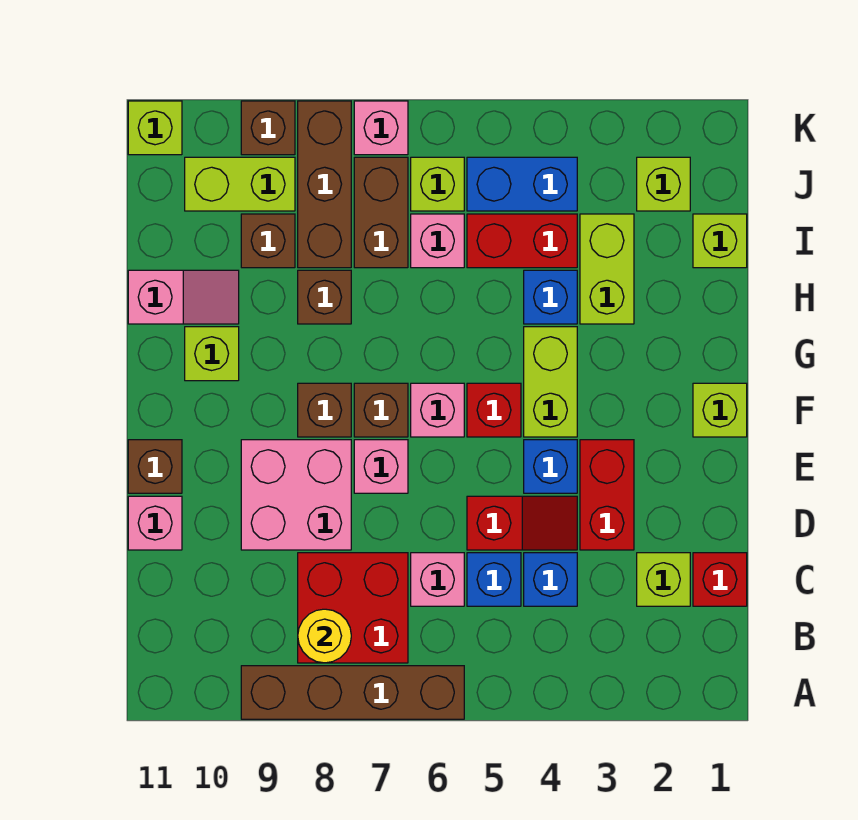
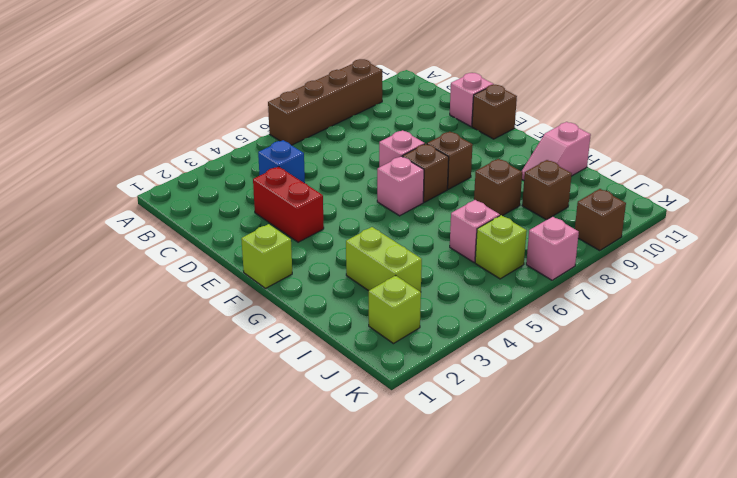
none -> red brick B7:C8 level 1
none -> red brick C1 level 1
none -> lime brick C2 level 1
none -> blue brick C5 level 1

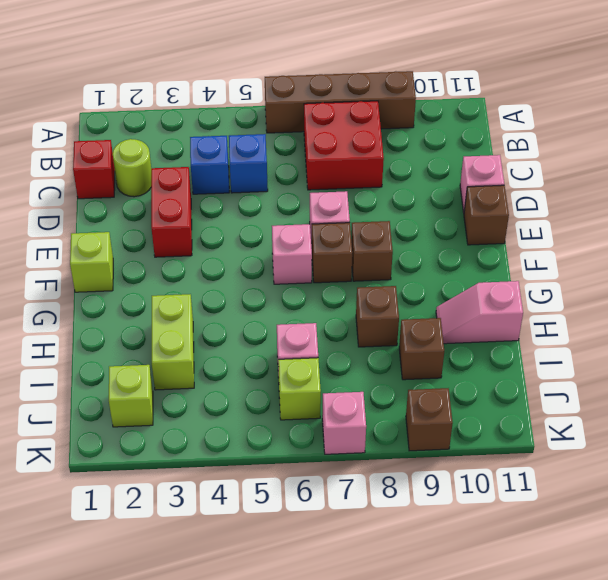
lime round brick C2 level 1 -> lime brick C2 level 1
none -> pink brick C6 level 1
none -> red slope D4:D5 level 1 top 5
none -> pink brick D8:E9 level 1
none -> blue brick E4 level 1

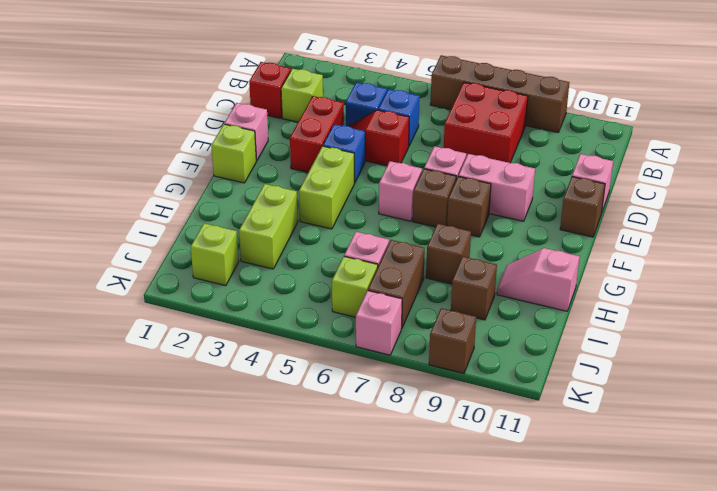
pink brick E1 level 1 -> pink brick C6 level 1
pink brick E8:E9 level 1 -> pink brick D8:E9 level 1
none -> red brick F5 level 1
none -> lime brick G10 level 1
none -> blue brick H4 level 1
none -> lime brick I1 level 1

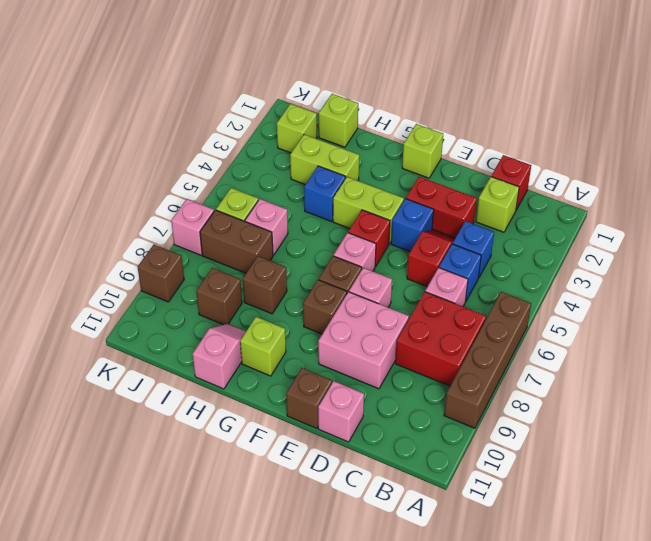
none -> red brick I4:I5 level 1
none -> brown brick I8:K8 level 1
none -> blue brick J4:J5 level 1
none -> lime brick J9:J10 level 1

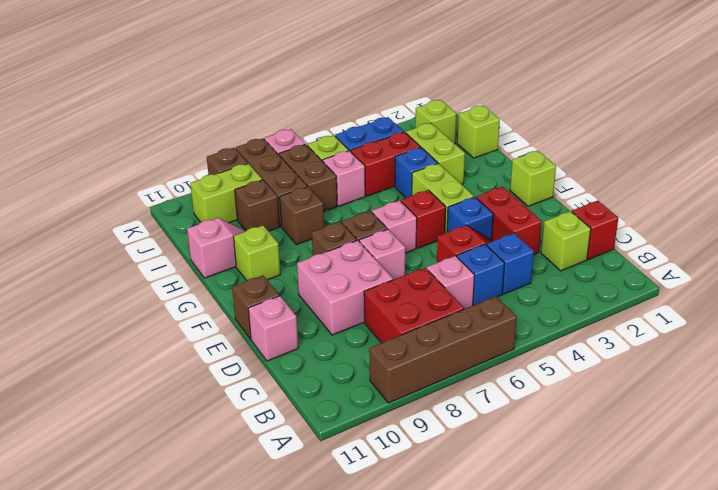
none -> lime brick K11 level 1
none -> yellow round brick B8 level 2

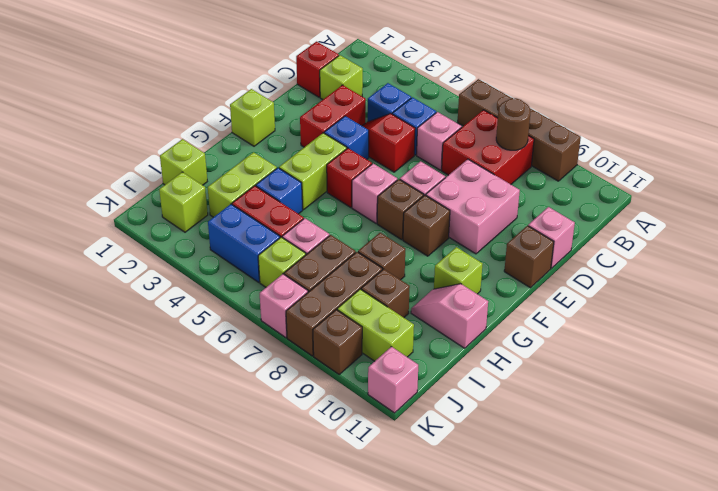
brown round brick B8 level 2 -> yellow round brick B8 level 2
pink brick K11 level 1 -> lime brick K11 level 1

